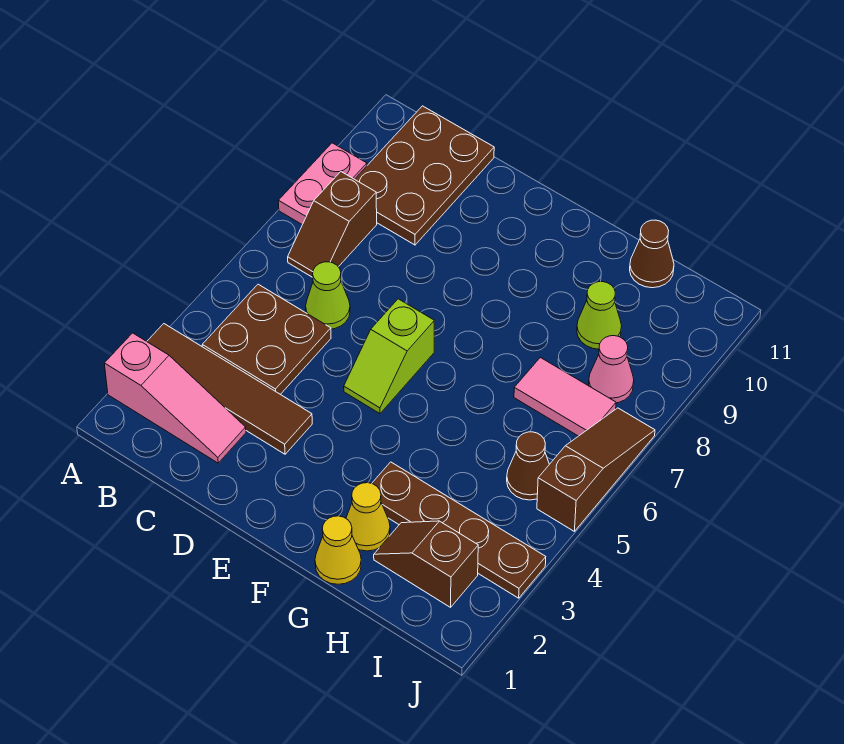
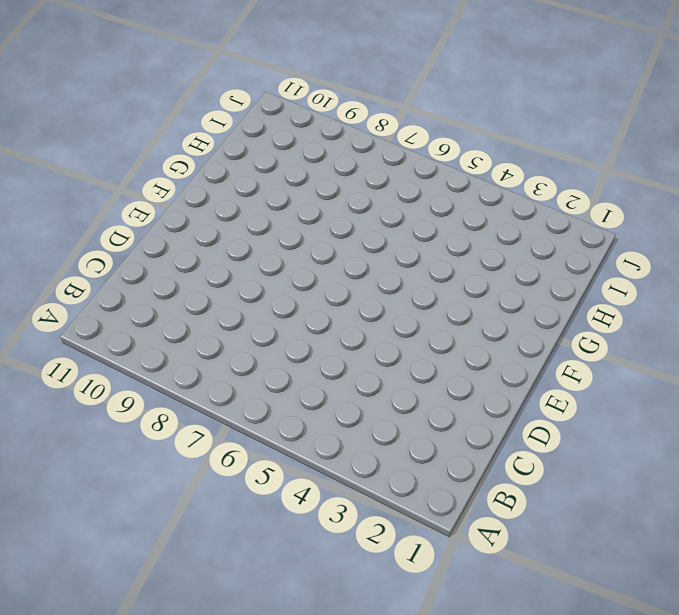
none -> pink slope A2:C2 level 1 top A
none -> brown tile A3:D3 level 1
none -> pink plate A8:A9 level 1

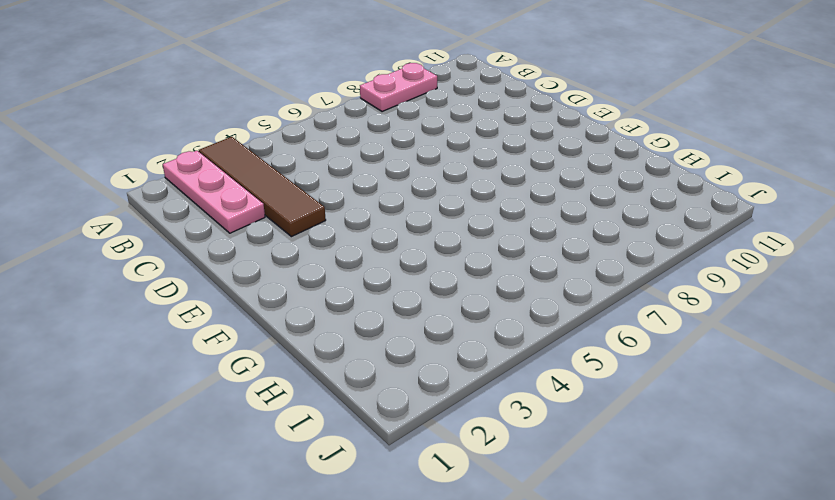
pink plate A2:C2 level 1 -> pink slope A2:C2 level 1 top A
none -> brown plate B4:C5 level 1
none -> brown slope B7:B8 level 1 top 8
none -> brown plate B9:C11 level 1

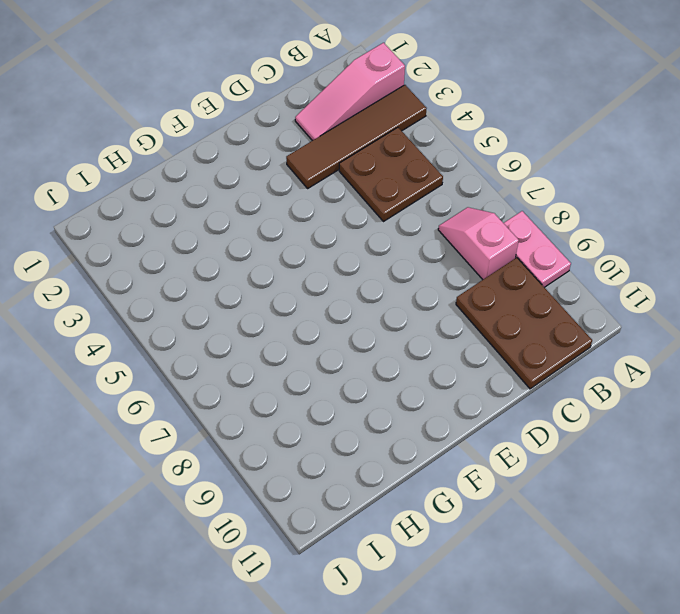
pink slope B7:B8 level 1 top 8 -> brown slope B7:B8 level 1 top 8
none -> lime cone C6 level 1
none -> lime slope E5:E6 level 1 top 6
none -> yellow cone G1 level 1

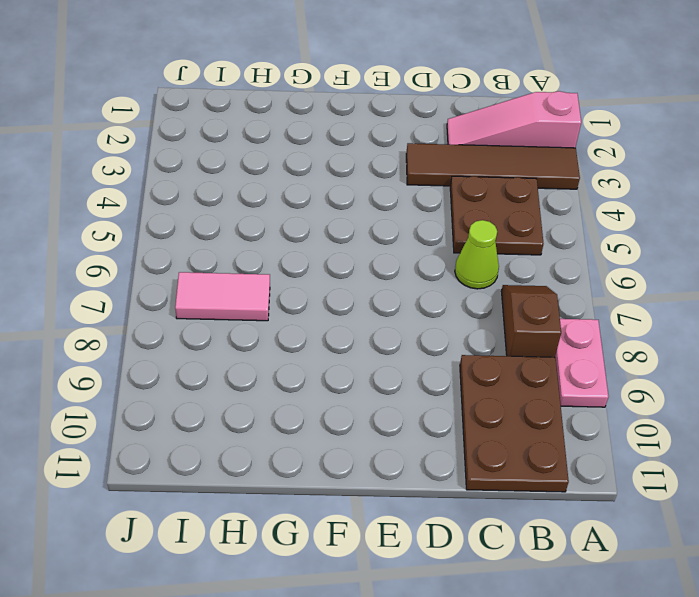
none -> lime slope E5:E6 level 1 top 6
none -> yellow cone G1 level 1
none -> yellow cone G2 level 1

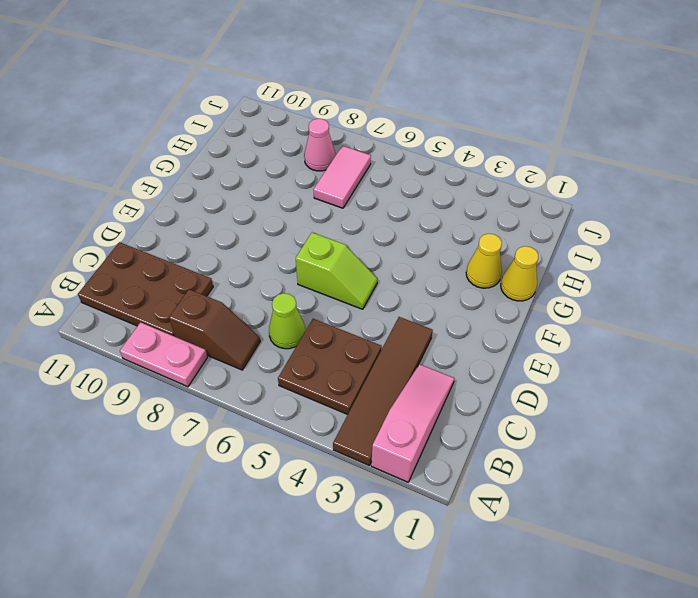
none -> brown plate G3:J3 level 1
none -> brown slope H2:I2 level 1 top I
none -> lime cone H9 level 1

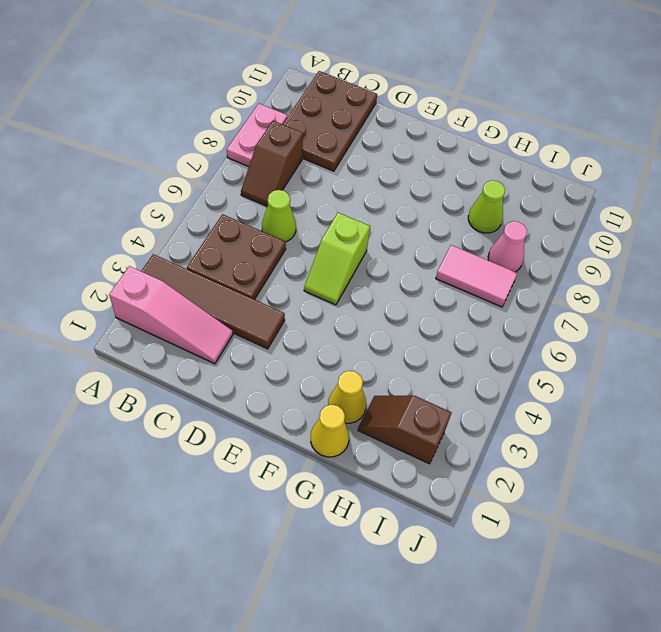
none -> brown plate G3:J3 level 1
none -> brown cone H11 level 1
none -> brown cone I5 level 1

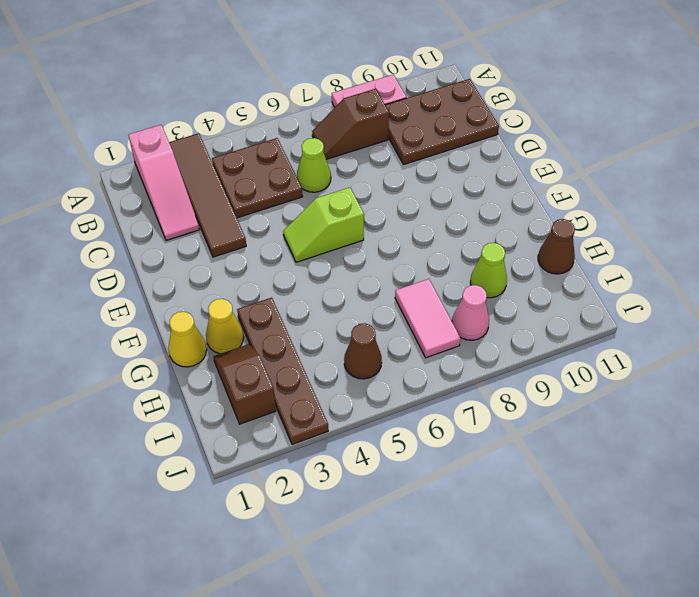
none -> brown slope J5:J7 level 1 top 5

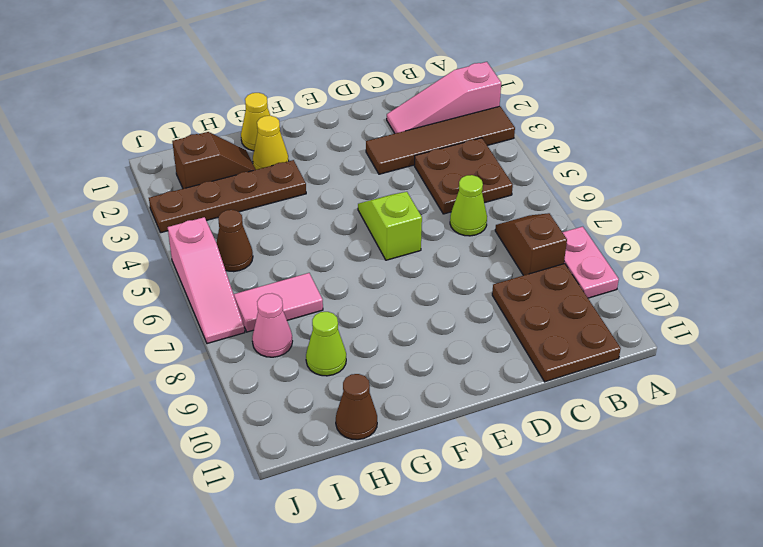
pink slope J5:J7 level 1 top 5 -> brown slope J5:J7 level 1 top 5

